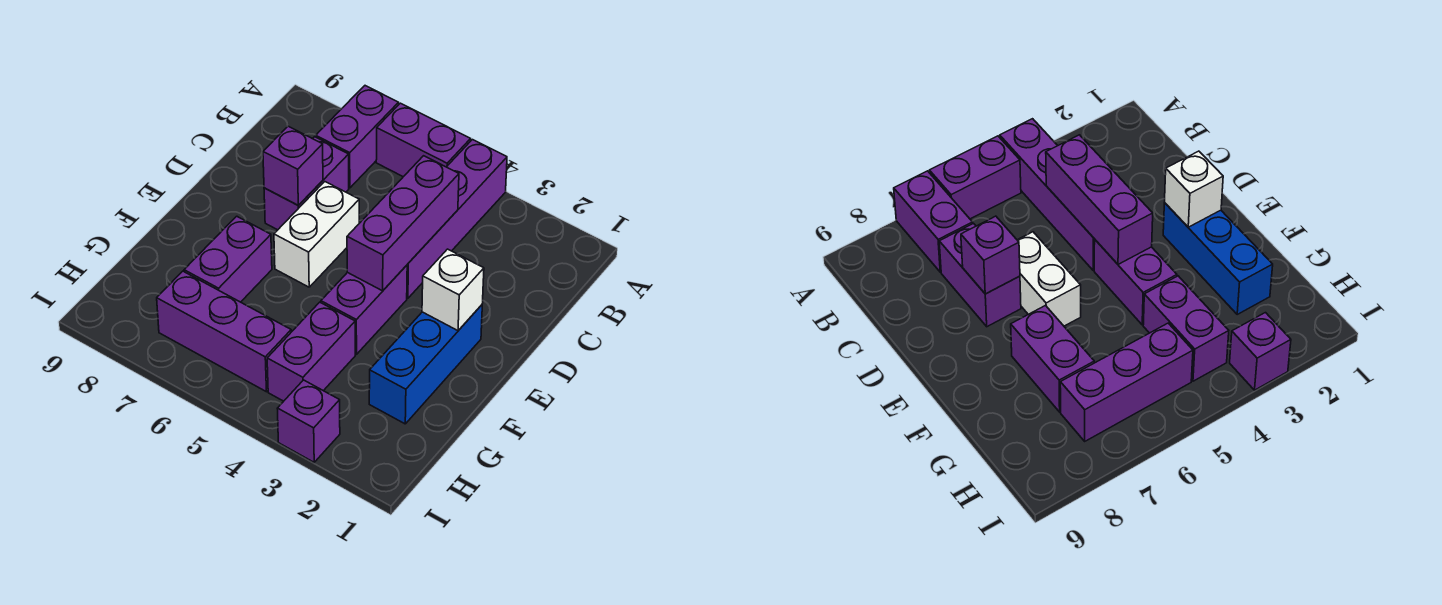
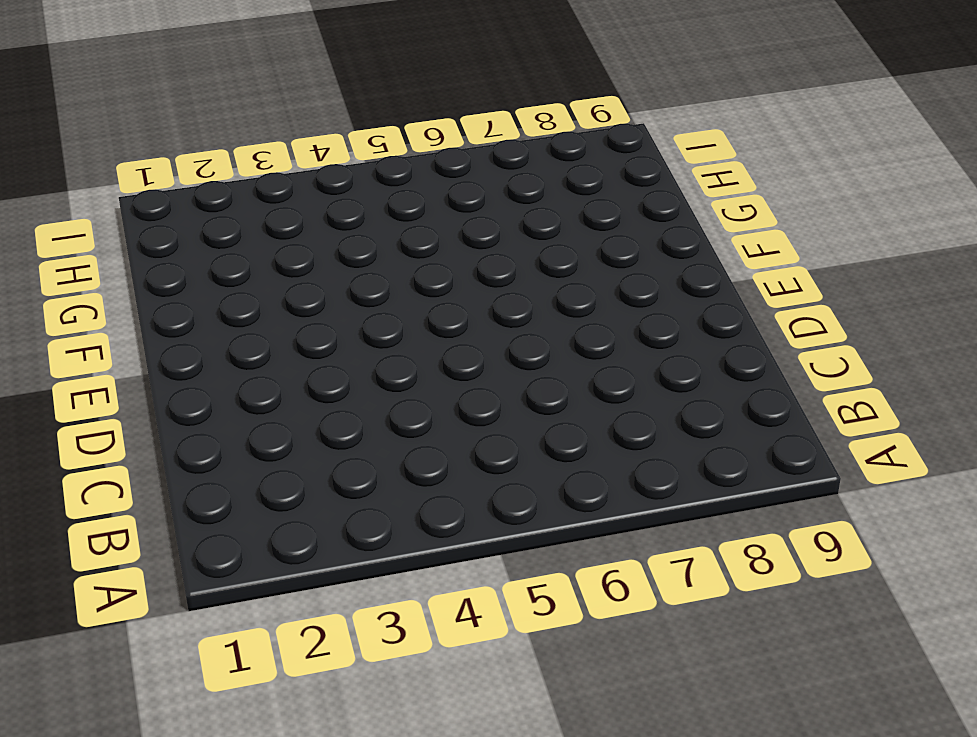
none -> purple brick A4:D4 level 1
none -> purple brick A5:A6 level 1
none -> purple brick A7:B7 level 1

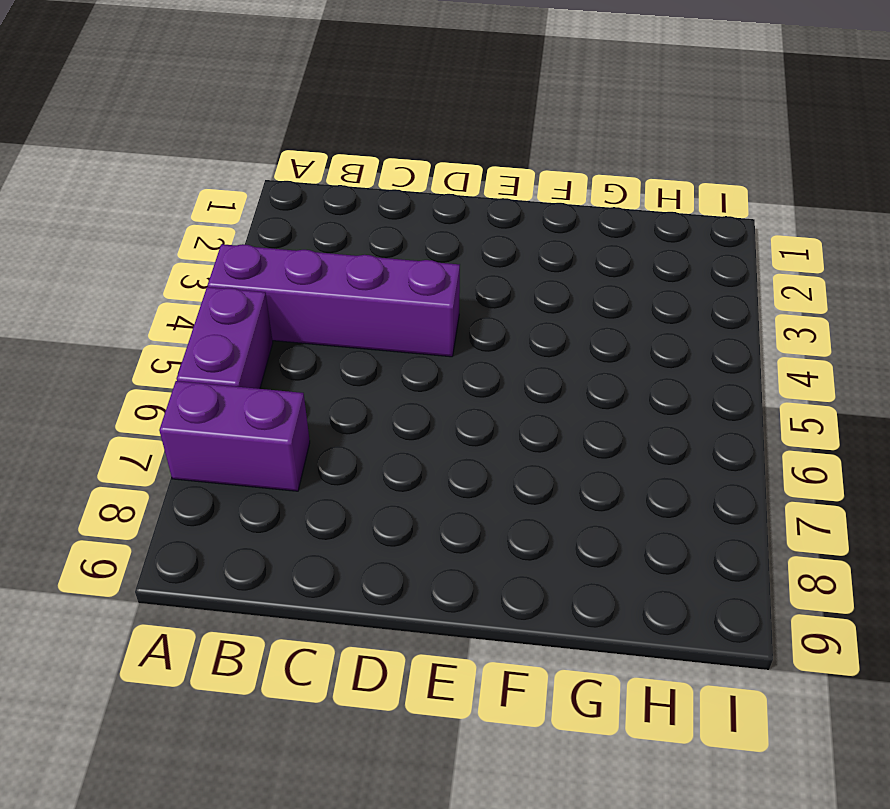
none -> purple brick C7:D7 level 1
none -> white brick D6:E6 level 1
none -> blue brick E2:G2 level 1

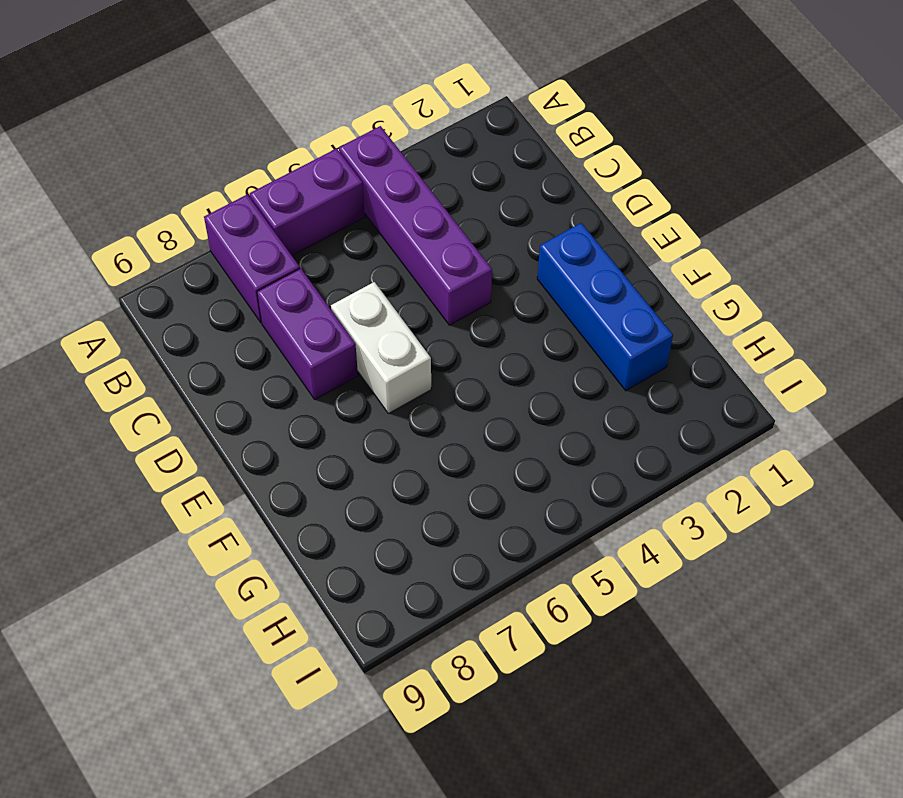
none -> purple brick E4:F4 level 1
none -> purple brick F7:G7 level 1
none -> purple brick G4:H4 level 1

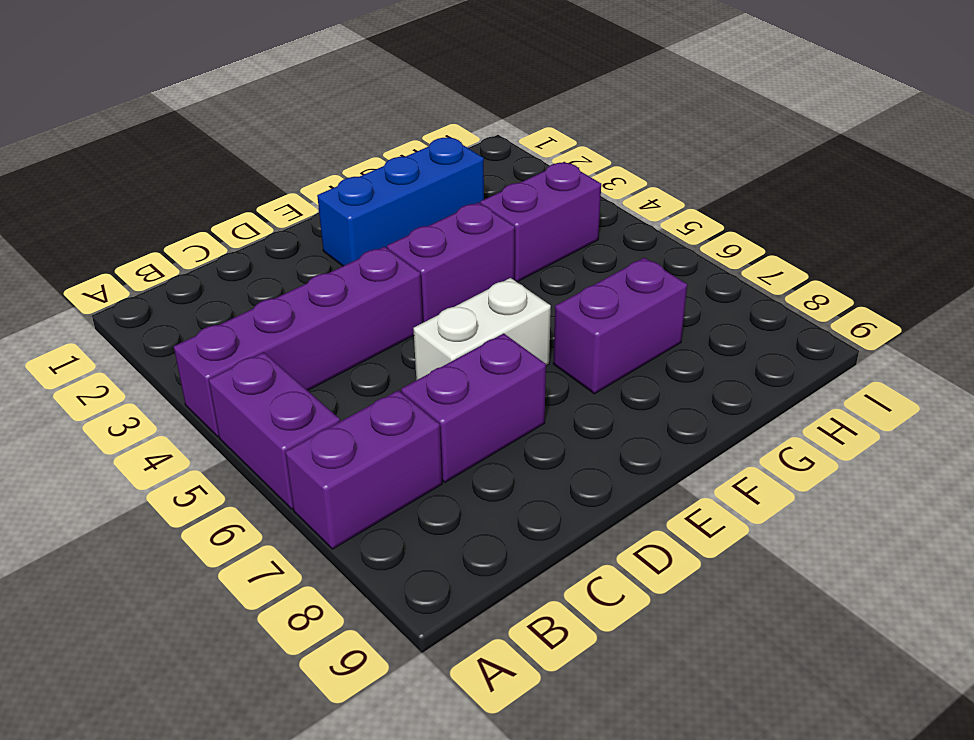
none -> purple brick H5:H7 level 1
none -> purple brick I3 level 1
none -> purple brick C4:E4 level 2

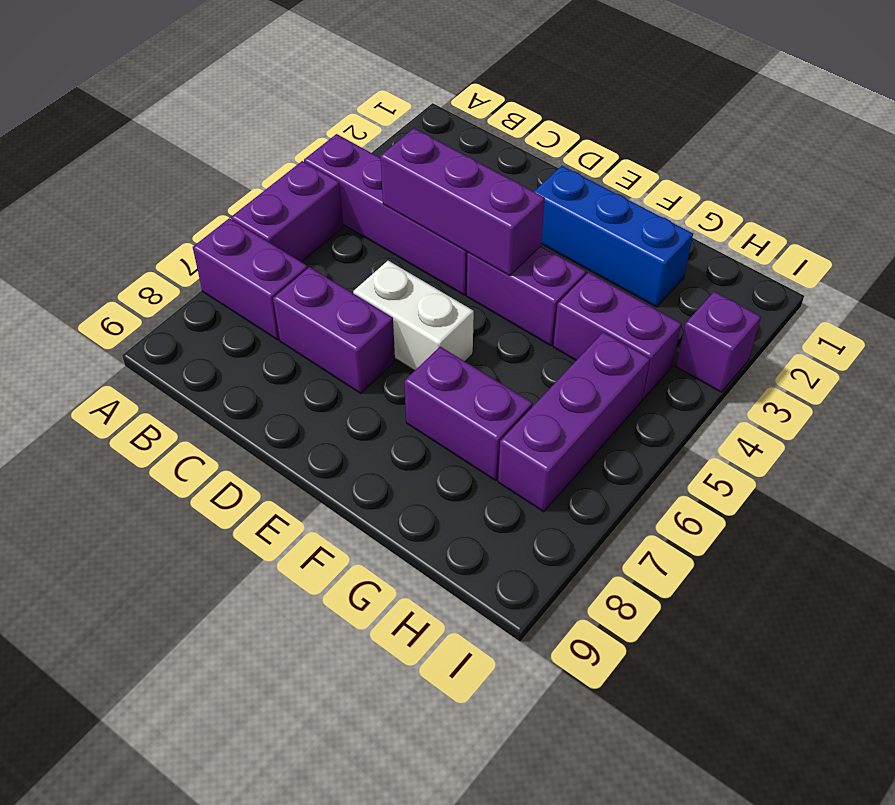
none -> purple brick D7 level 2
none -> white brick E2 level 2

